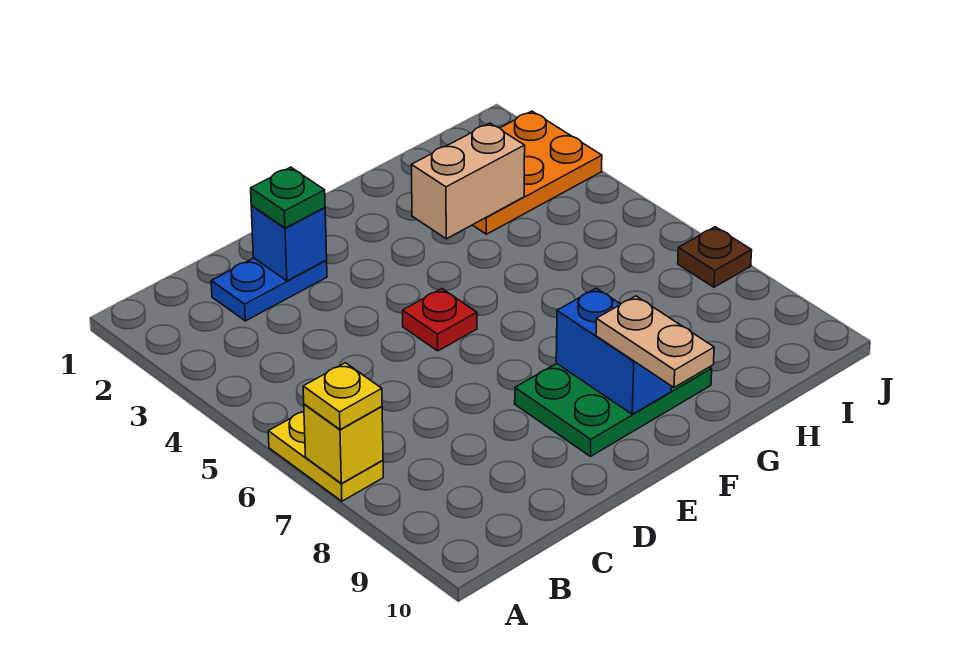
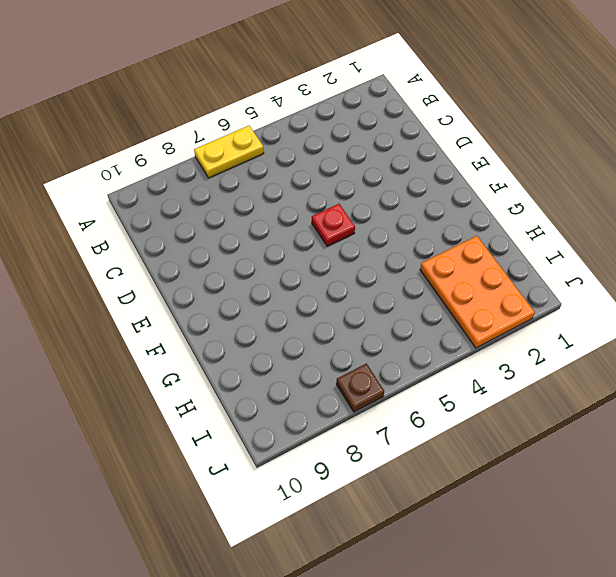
none -> blue plate C2:D2 level 1
none -> green plate E8:G9 level 1
none -> yellow brick A7 level 2

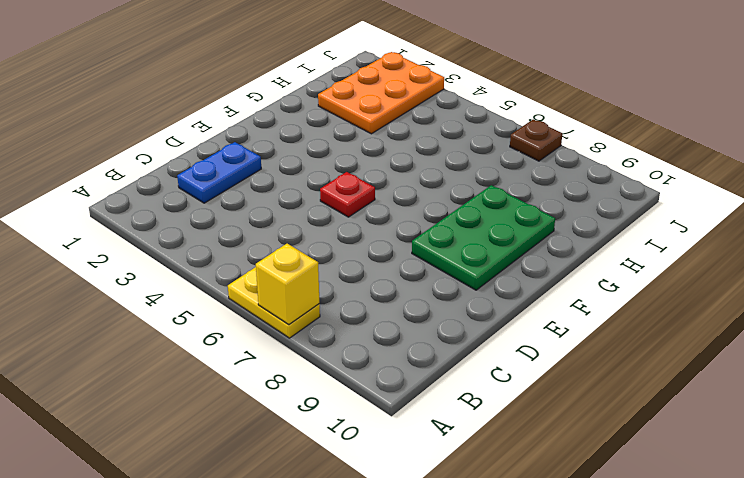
none -> blue brick D2 level 2
none -> blue brick F8:F9 level 2
none -> tan brick G3:H3 level 2

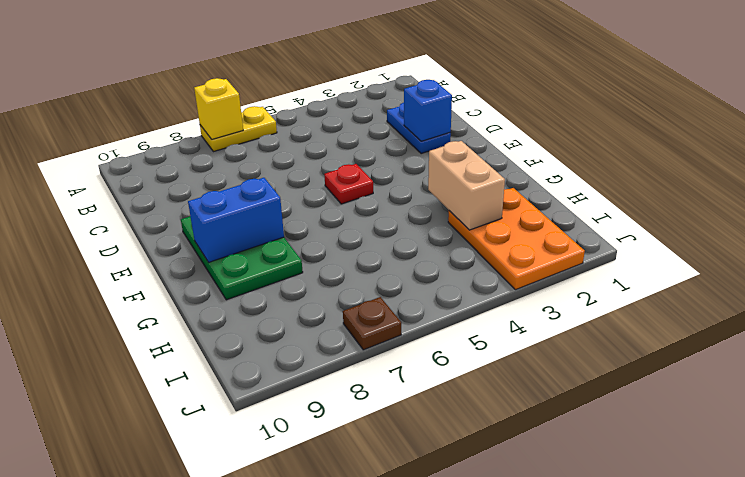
none -> yellow plate A7 level 3
none -> green plate D2 level 3
none -> tan plate F9:F10 level 3

